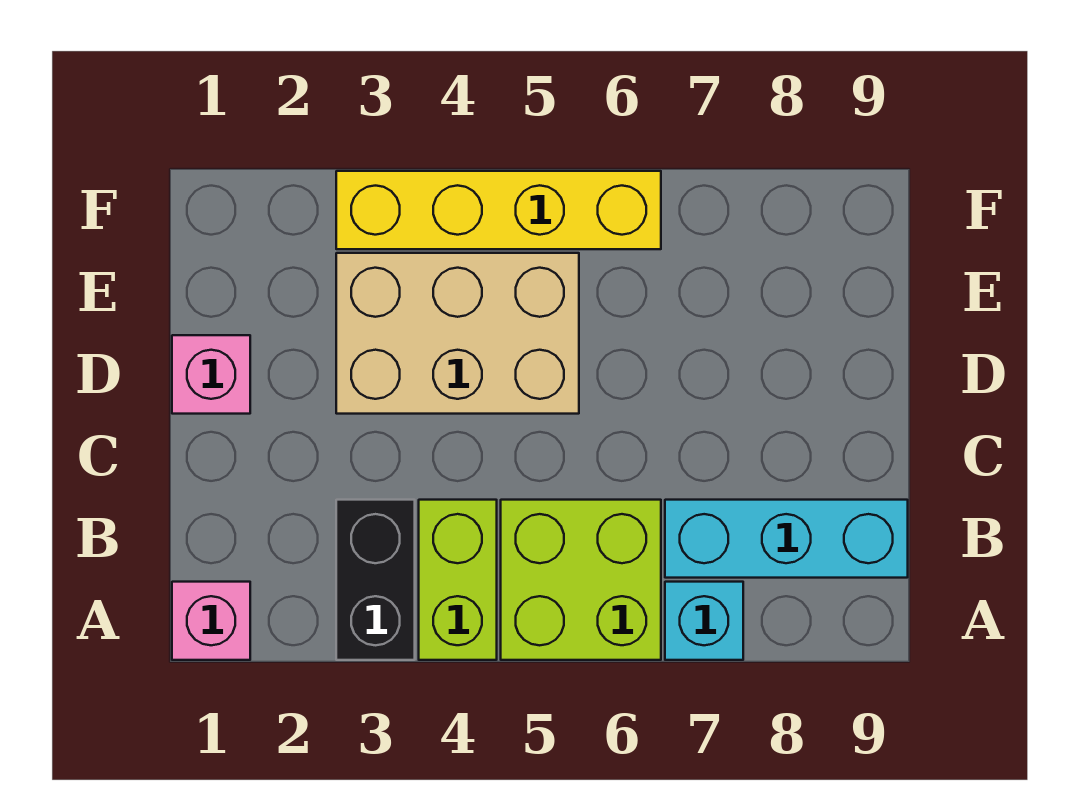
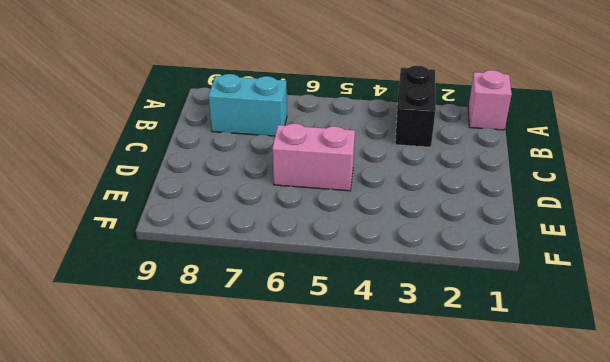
cyan brick B7:B8 level 1 -> cyan brick B7:B9 level 1
pink brick D5:D6 level 1 -> tan brick D3:E5 level 1
none -> lime brick A4:B4 level 1
none -> lime brick A5:B6 level 1

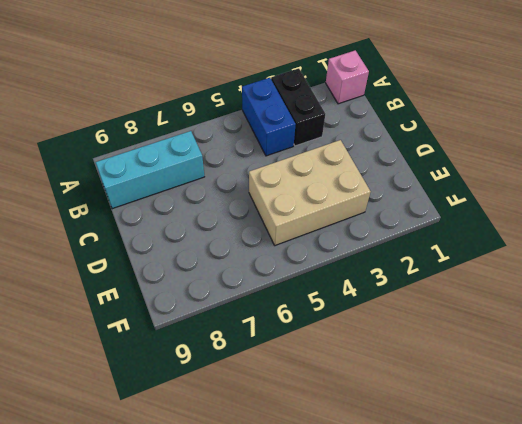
blue brick A4:B4 level 1 -> lime brick A4:B4 level 1
none -> lime brick A5:B6 level 1
none -> cyan brick A7 level 1

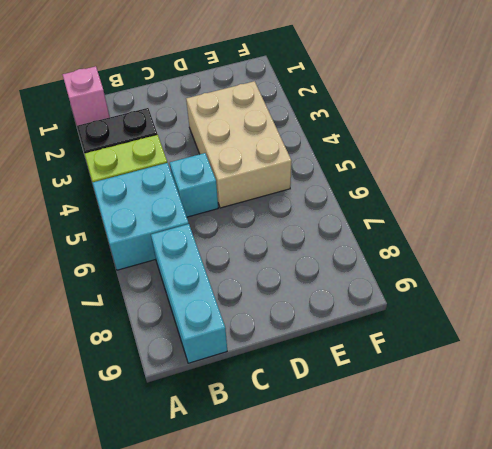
cyan brick A5:B6 level 1 -> lime brick A5:B6 level 1
cyan brick C5 level 1 -> cyan brick A7 level 1
none -> pink brick D1 level 1
none -> yellow brick F3:F6 level 1

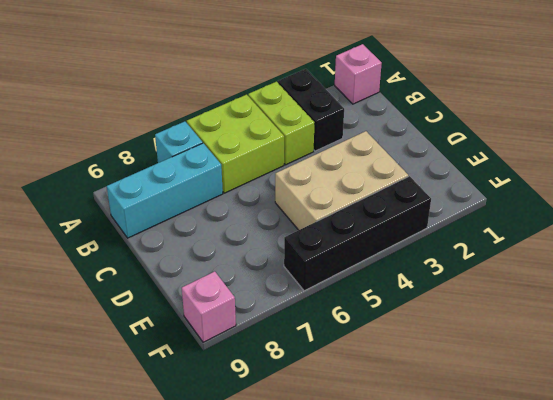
black brick F3:F6 level 1 -> yellow brick F3:F6 level 1
pink brick F9 level 1 -> pink brick D1 level 1

